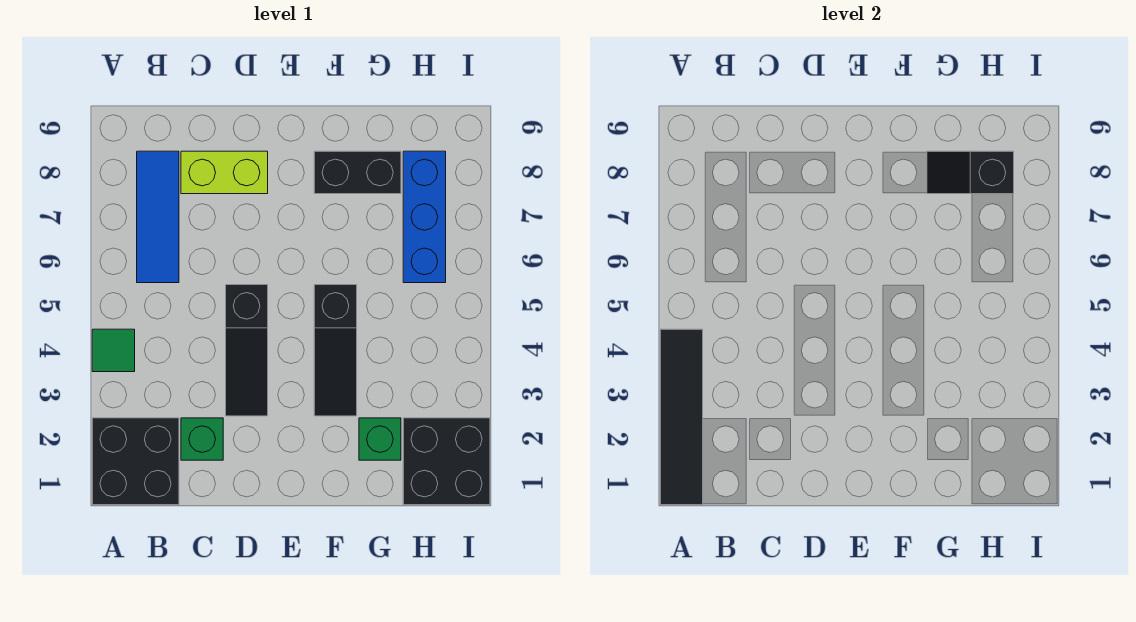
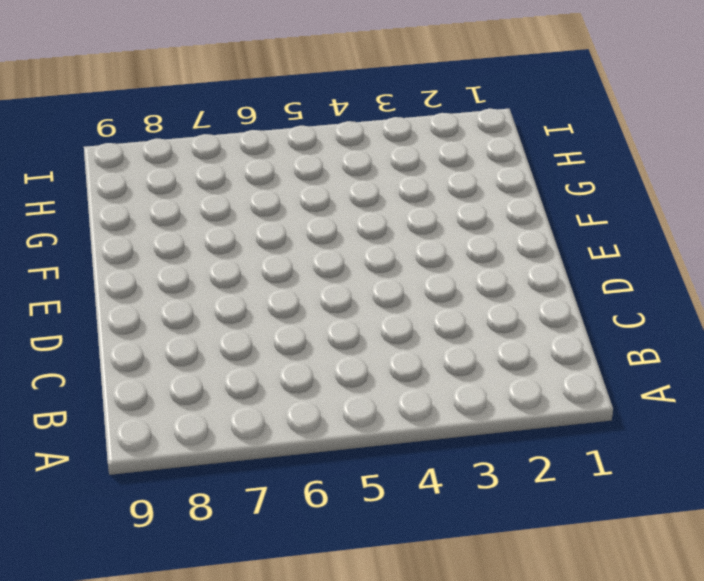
none -> black brick A1:B2 level 1
none -> green tile A4 level 1
none -> blue tile B6:B8 level 1

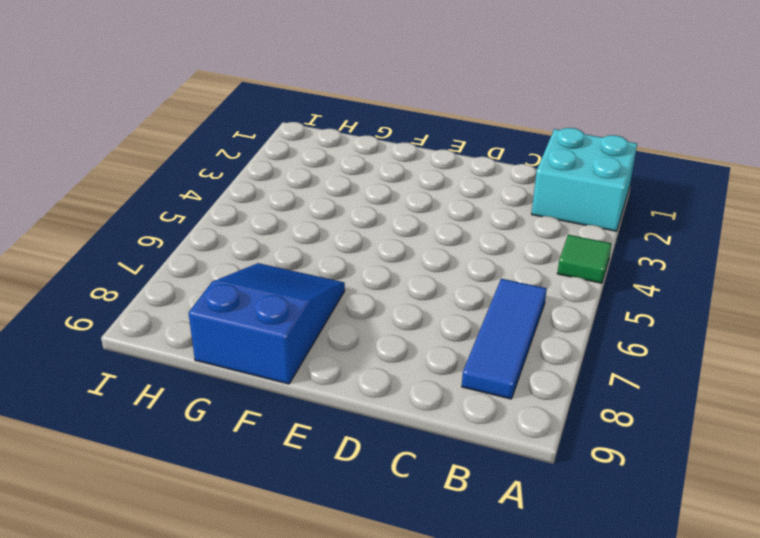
cyan brick A1:B2 level 1 -> black brick A1:B2 level 1
blue slope F7:G9 level 1 top 9 -> black brick F8:G8 level 1
none -> green brick C2 level 1
none -> lime brick C8:D8 level 1
none -> black slope D3:D5 level 1 top 5

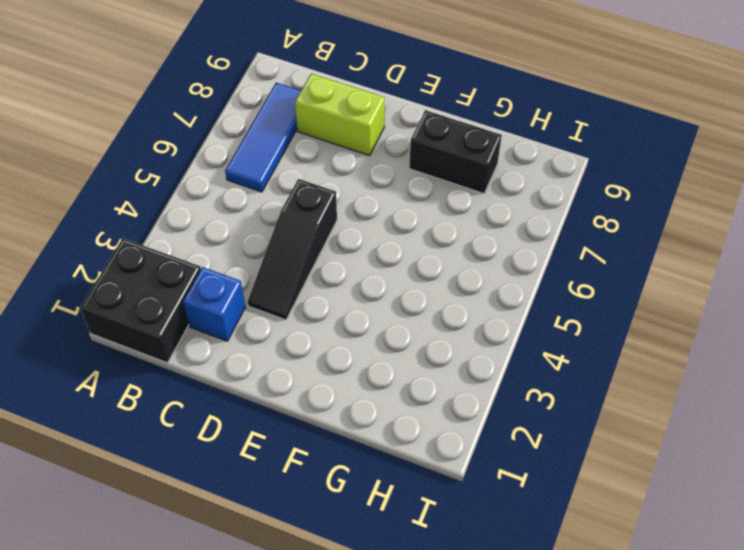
blue brick C2 level 1 -> green brick C2 level 1
none -> green tile A4 level 1
none -> black slope F3:F5 level 1 top 5
none -> green brick G2 level 1

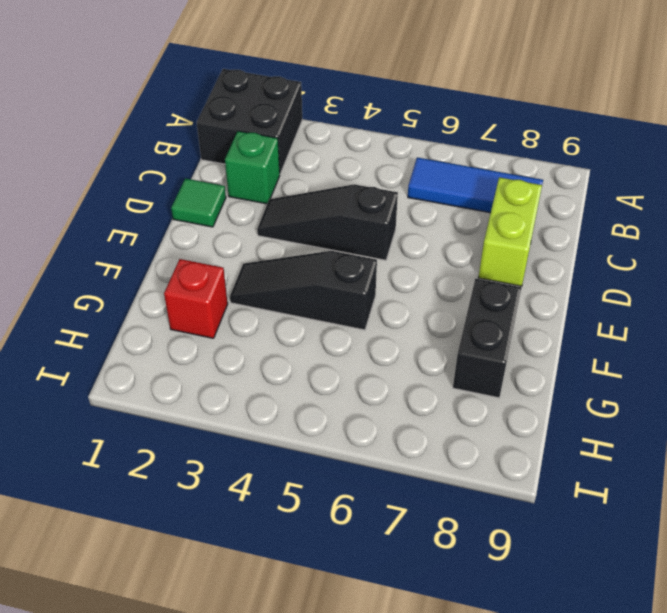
green tile D1 level 1 -> green tile A4 level 1
red brick G2 level 1 -> green brick G2 level 1
none -> black brick H1:I2 level 1
none -> blue brick H6:H8 level 1
none -> black tile A1:A4 level 2

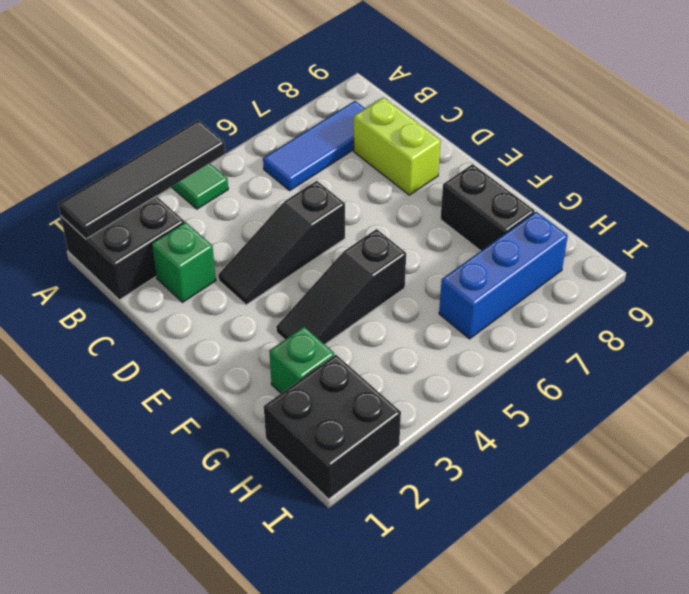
none -> black slope G8:H8 level 2 top H

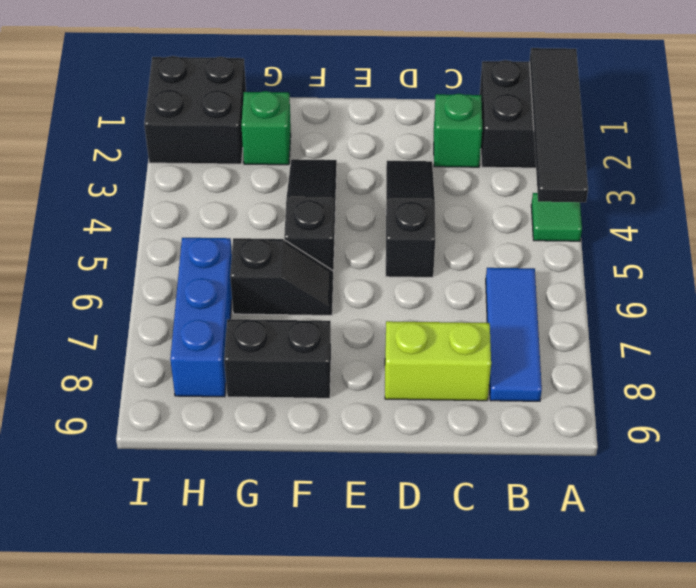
black slope F6:G6 level 1 top G -> black slope G8:H8 level 2 top H

